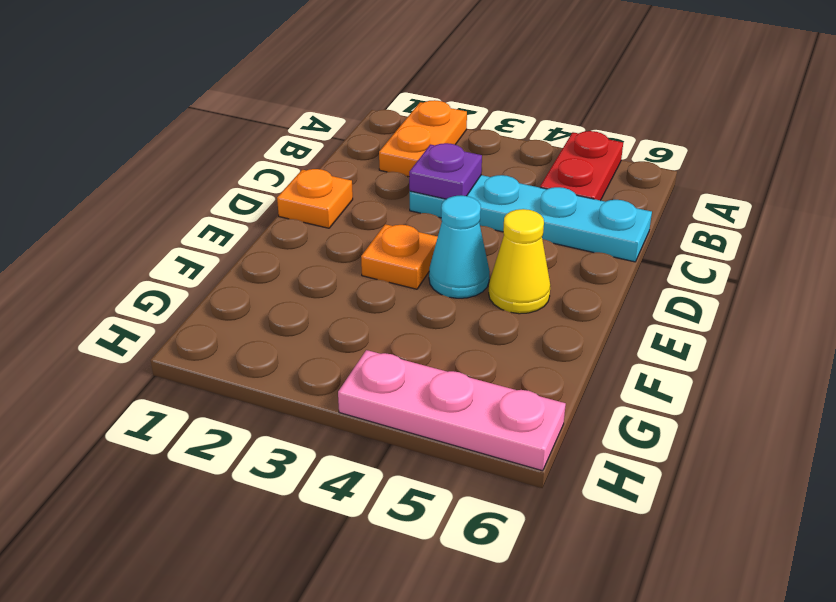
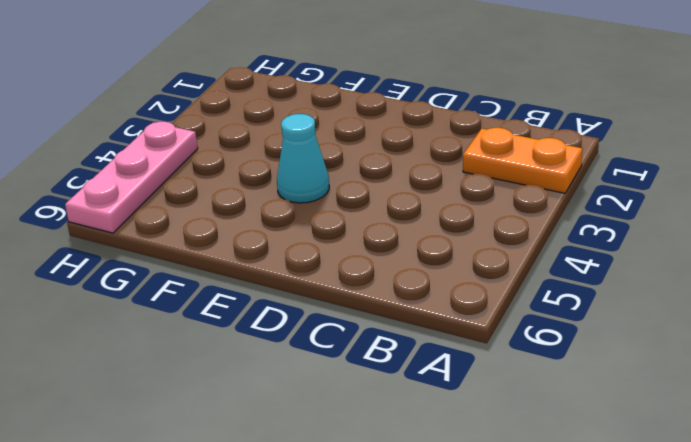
none -> red plate A5:B5 level 1
none -> cyan plate C3:C6 level 1

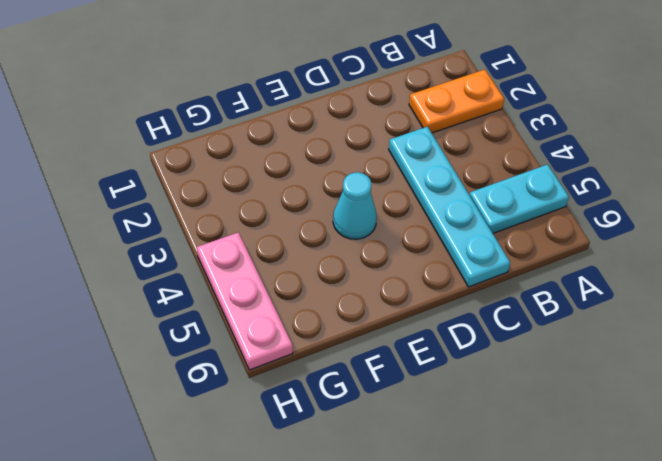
cyan plate A5:B5 level 1 -> red plate A5:B5 level 1
none -> orange plate D1 level 1
none -> orange plate E3 level 1

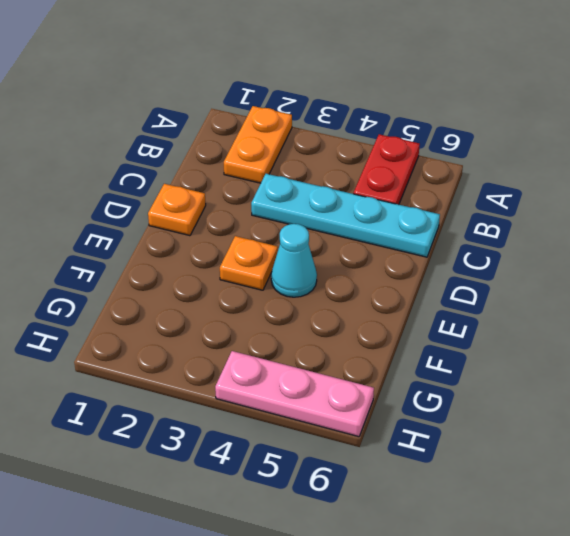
none -> yellow cone E5 level 1
none -> purple plate C3 level 2

